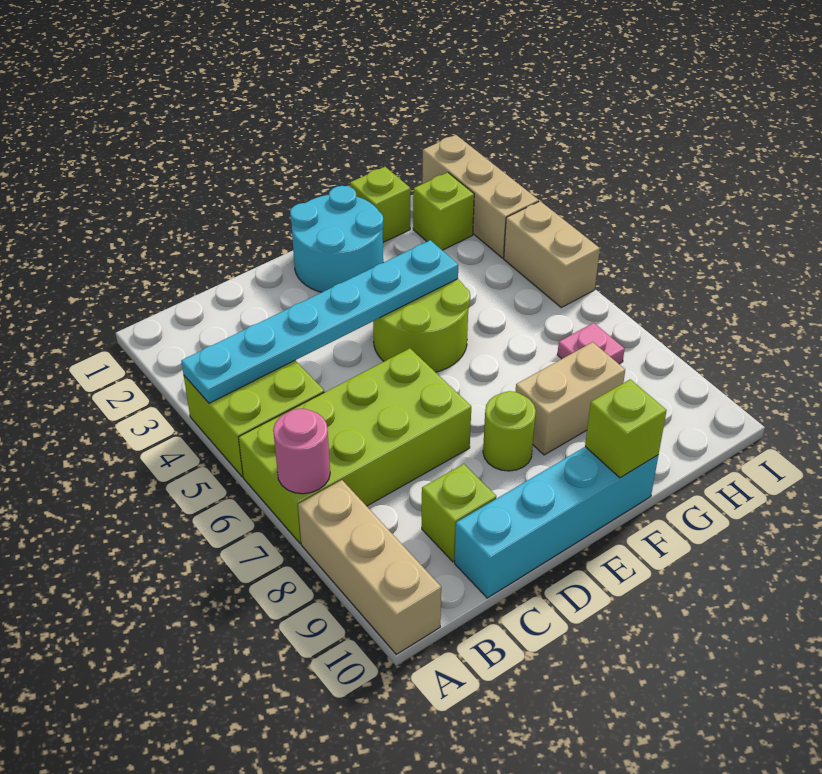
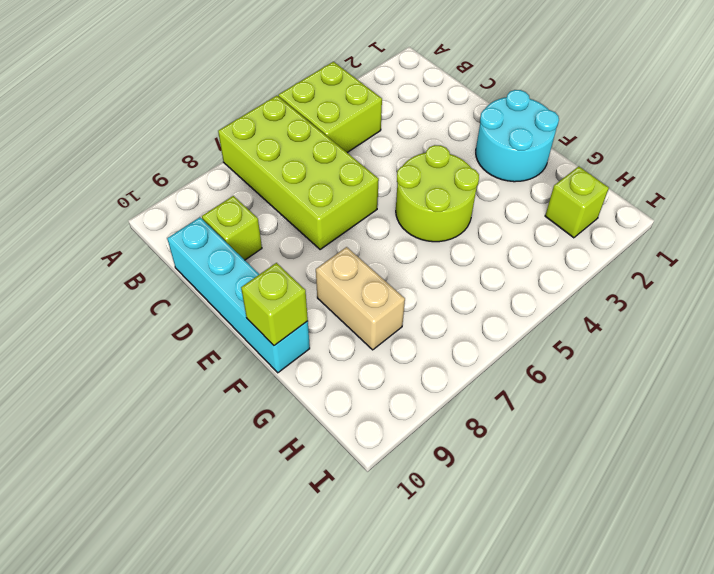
none -> tan brick A8:A10 level 1
none -> lime round brick E8 level 1
none -> lime brick G1 level 1

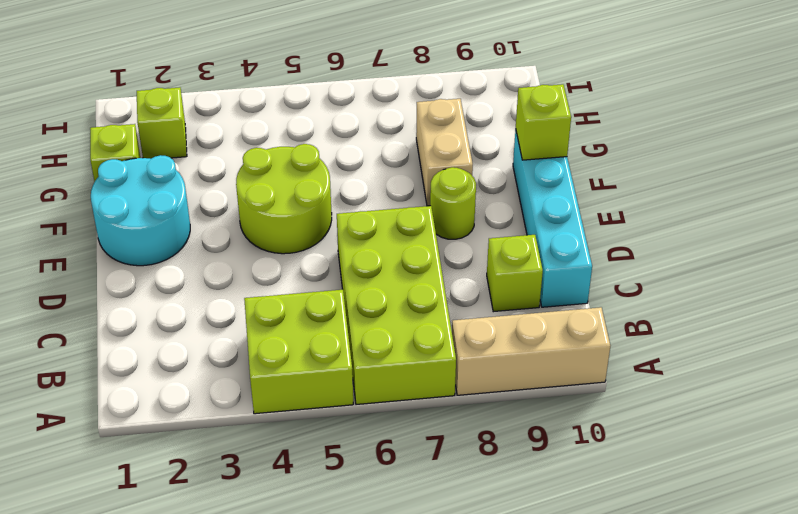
none -> pink plate H7 level 1
none -> tan brick I1:I3 level 1
none -> tan brick I4:I5 level 1

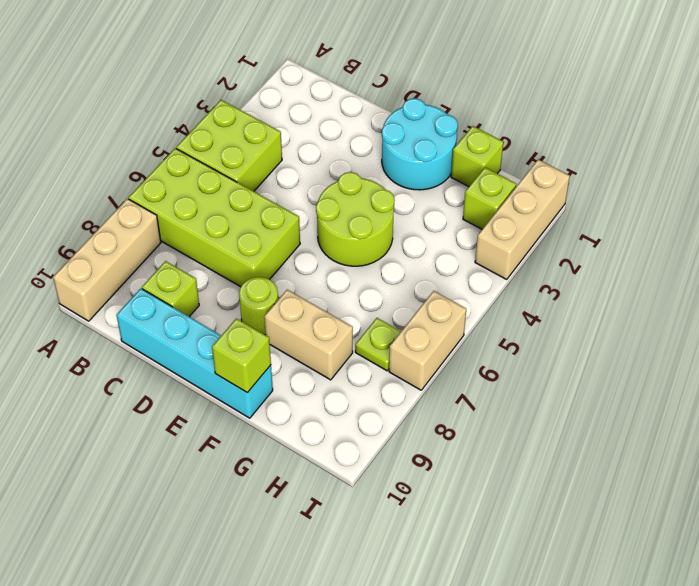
lime plate H7 level 1 -> pink plate H7 level 1
tan brick I6:I7 level 1 -> tan brick I4:I5 level 1
none -> cyan plate A4:F4 level 2
none -> pink round brick A7 level 2

